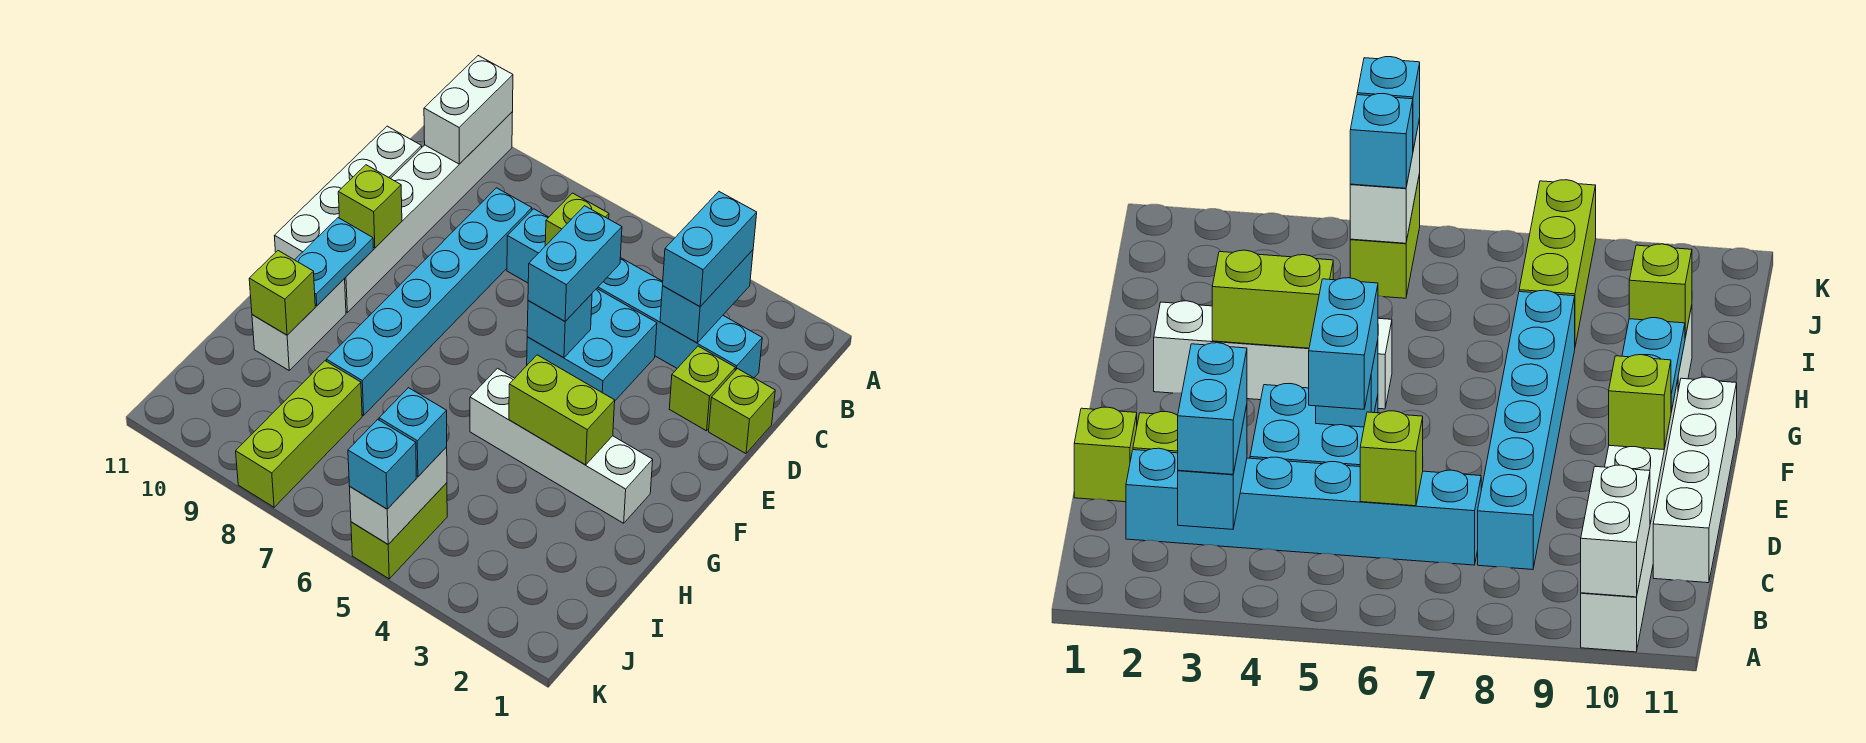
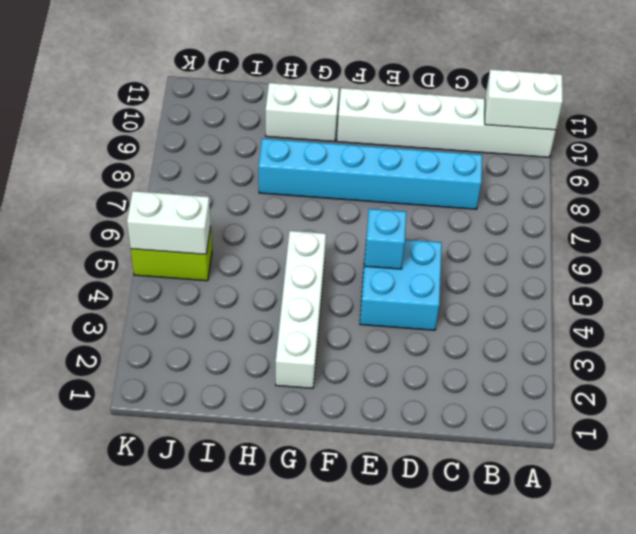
none -> cyan brick C2:C7 level 1
none -> white brick C11:F11 level 1
none -> lime brick D1 level 1

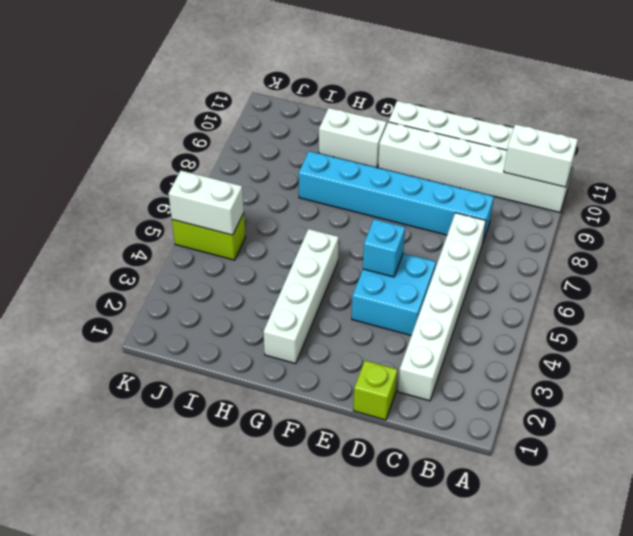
white brick C2:C7 level 1 -> cyan brick C2:C7 level 1
none -> lime brick D2 level 1
none -> lime brick I8:K8 level 1
none -> cyan brick B3:C3 level 2

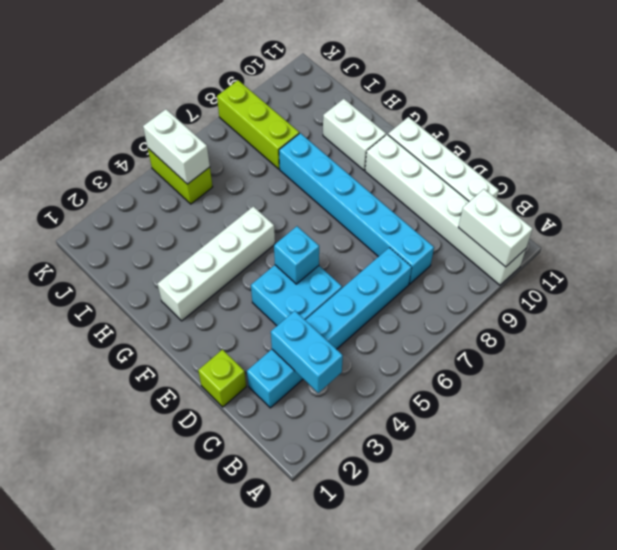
none -> lime brick D2 level 1
none -> lime brick C6 level 2
none -> lime brick E10 level 2

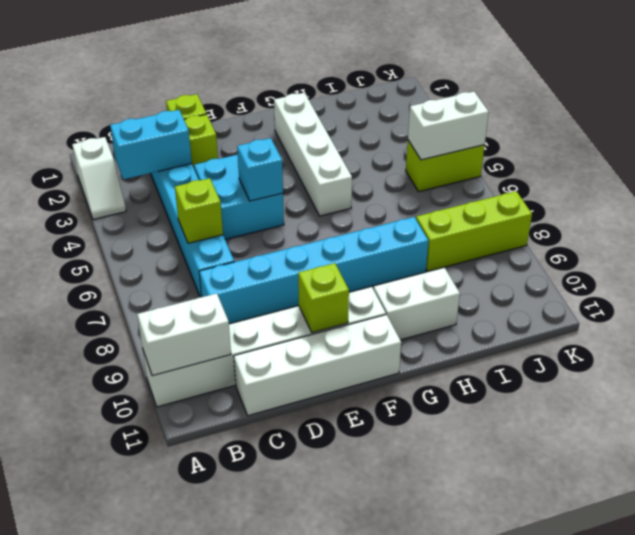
white slope A2:A3 level 1 top 2 -> none
none -> cyan plate F10:G10 level 2
none -> lime brick G3:G4 level 2
none -> lime brick H10 level 2

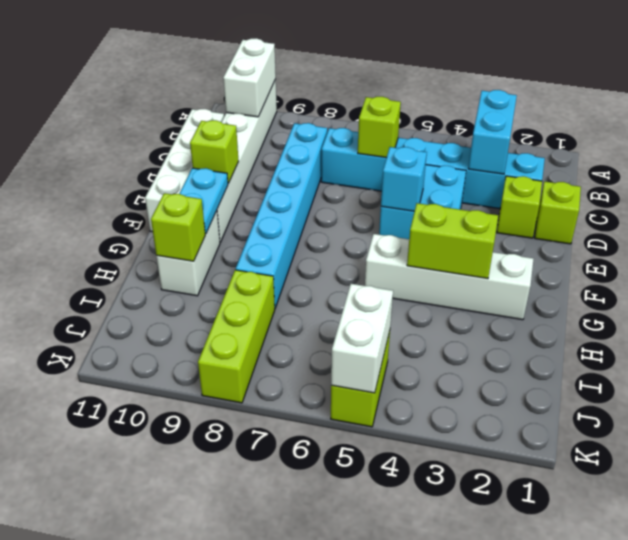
none -> cyan brick B3:C3 level 3
none -> cyan brick D5:E5 level 3
none -> cyan brick J5 level 3

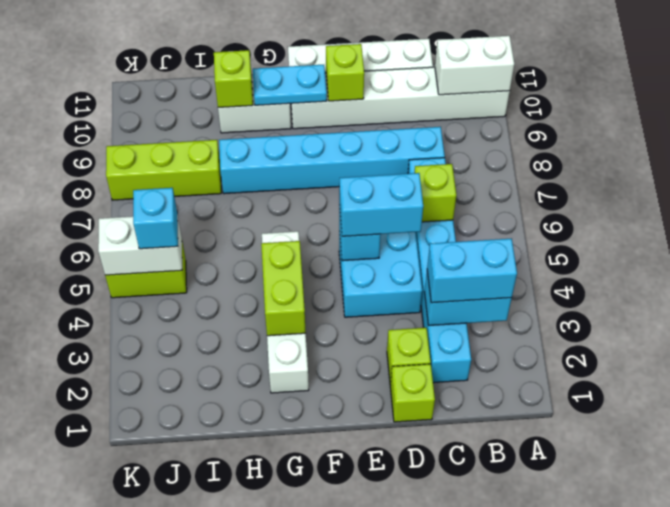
none -> cyan brick K5 level 3

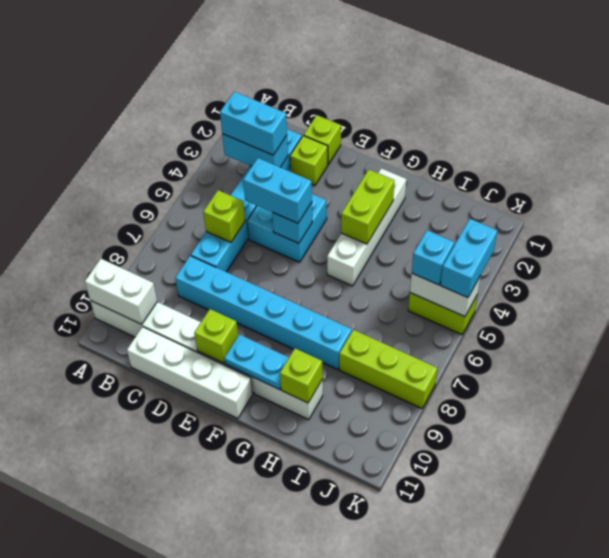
cyan brick K4:K5 level 3 -> cyan brick K5 level 3

